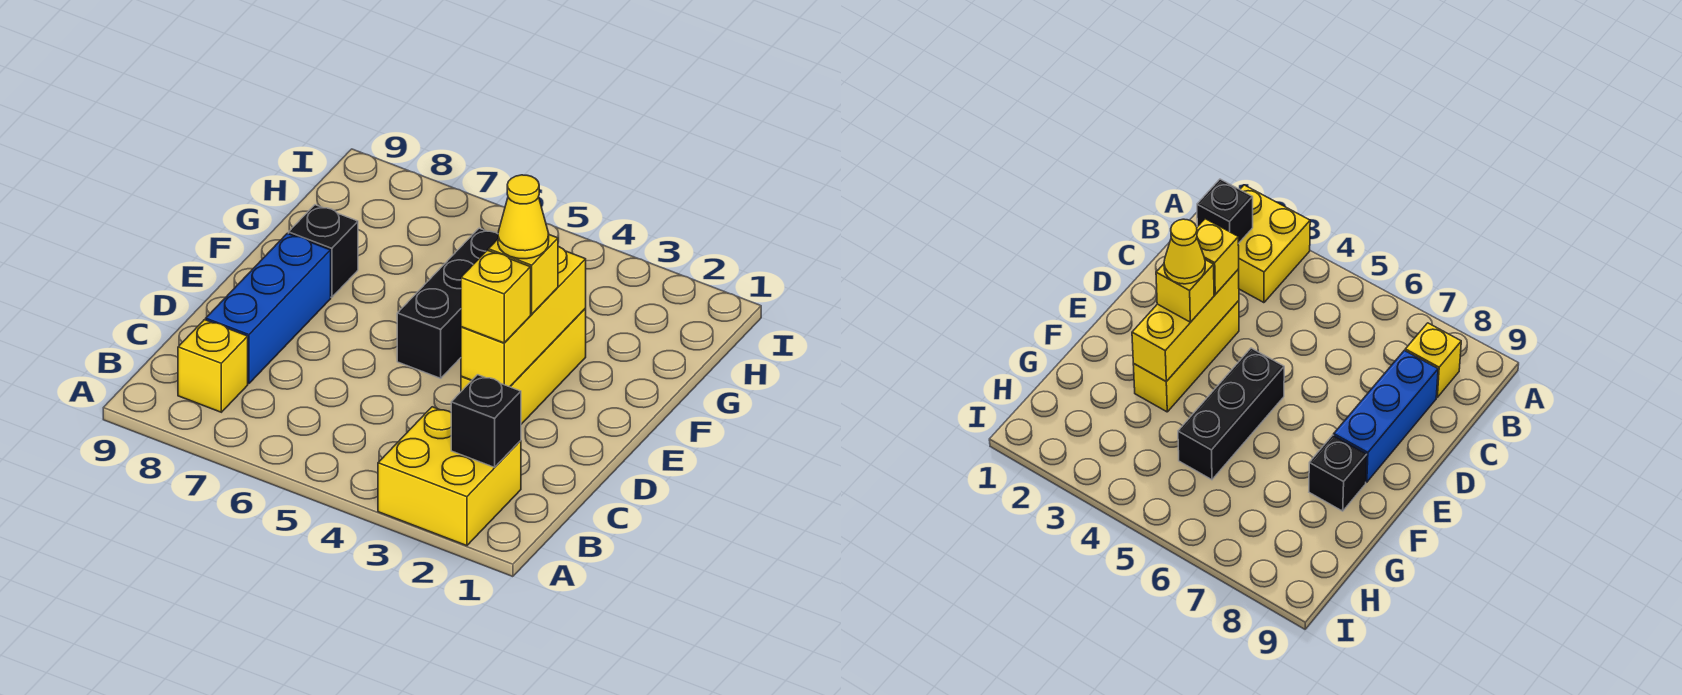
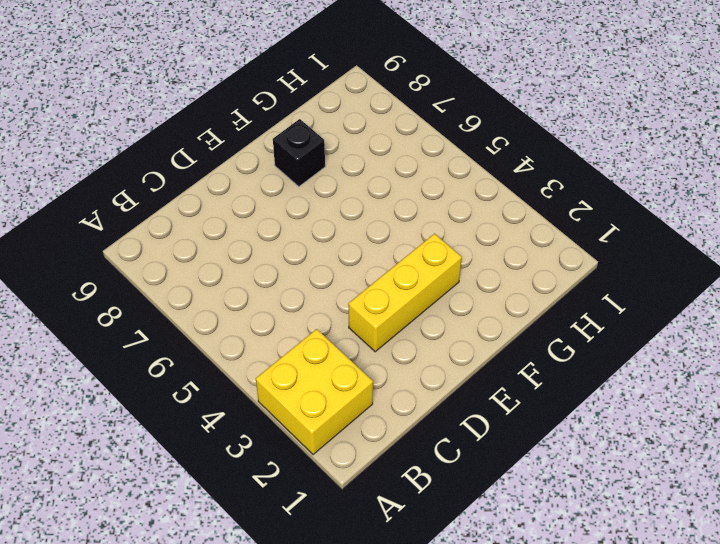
none -> yellow brick B8 level 1
none -> blue brick C8:E8 level 1

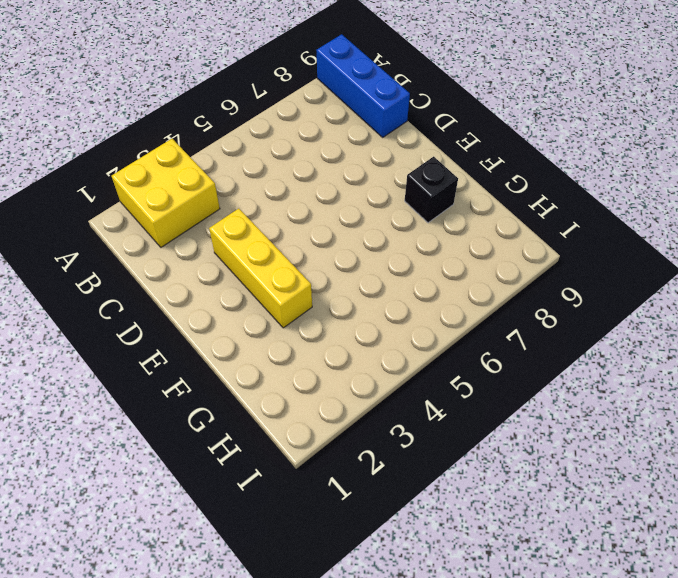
blue brick A9:C9 level 1 -> blue brick C8:E8 level 1
none -> yellow brick B8 level 1
none -> black brick E5:G5 level 1

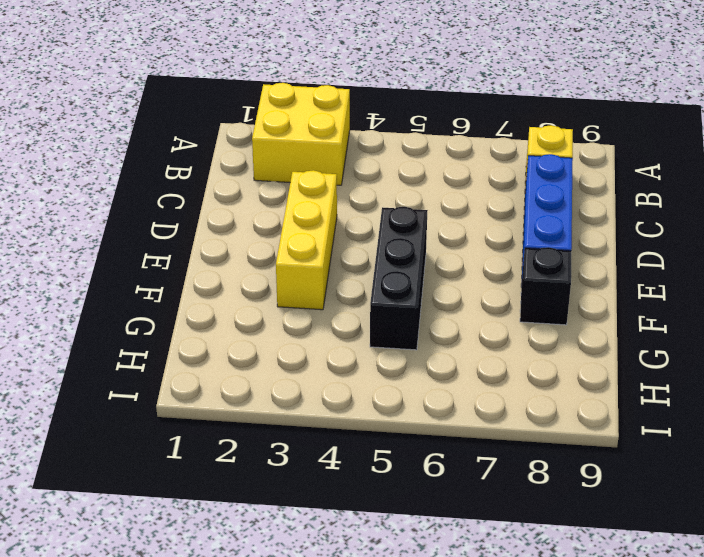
none -> black brick B2 level 2
none -> yellow brick D3:F3 level 2

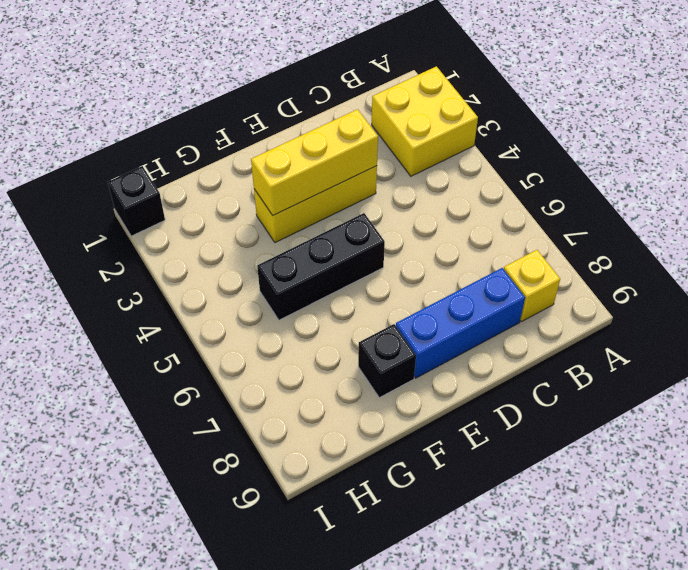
black brick I1 level 1 -> black brick B2 level 2
none -> yellow brick D3 level 3
none -> yellow brick E3 level 3

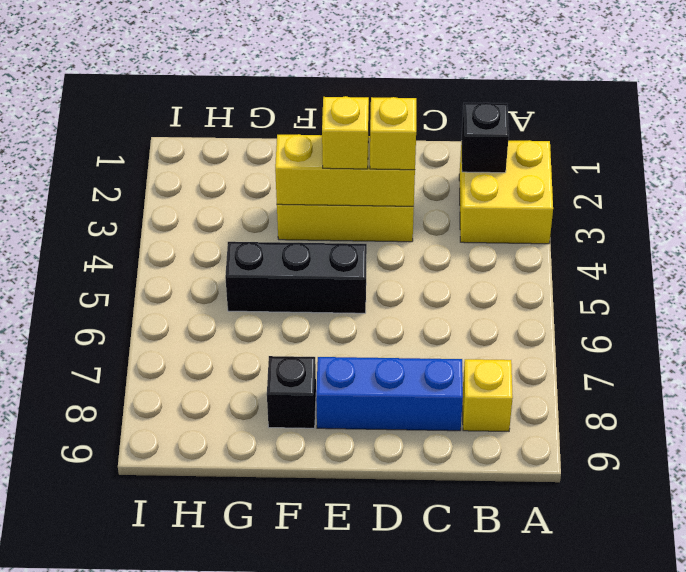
none -> yellow cone E3 level 4

